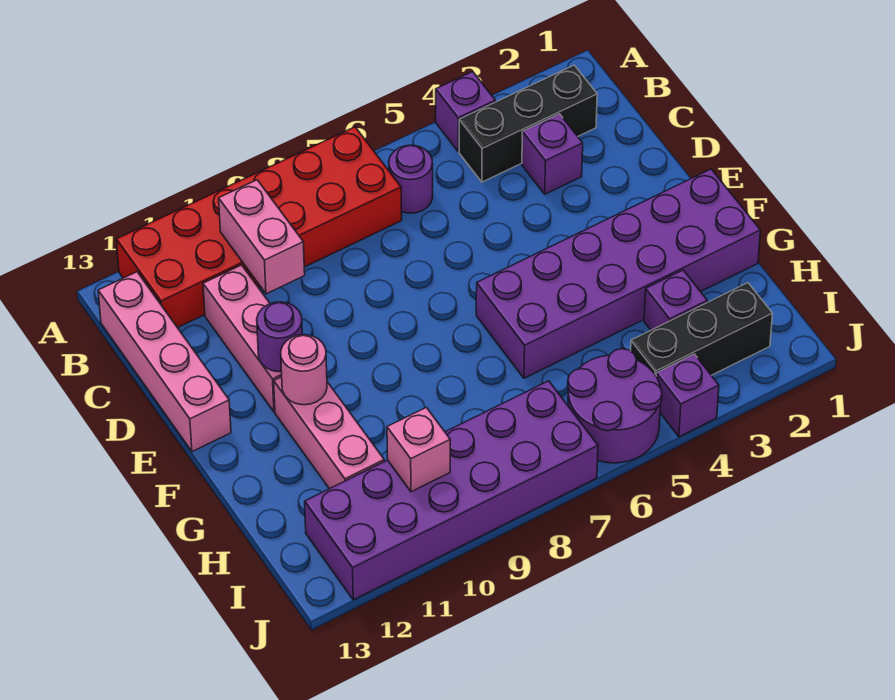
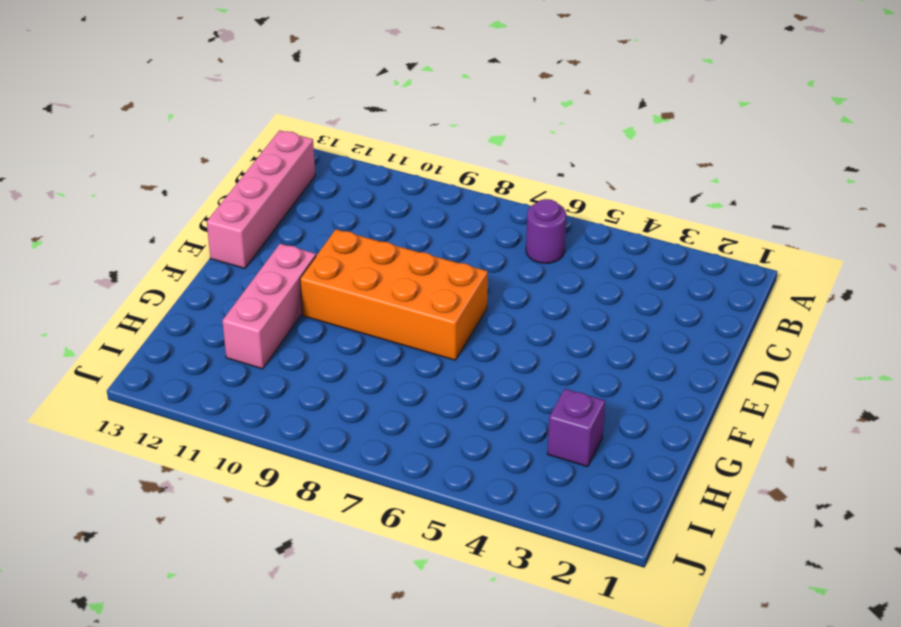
orange brick E7:F10 level 1 -> none
none -> purple brick A4 level 1
none -> red brick A7:B12 level 1
none -> black brick B2:B4 level 1

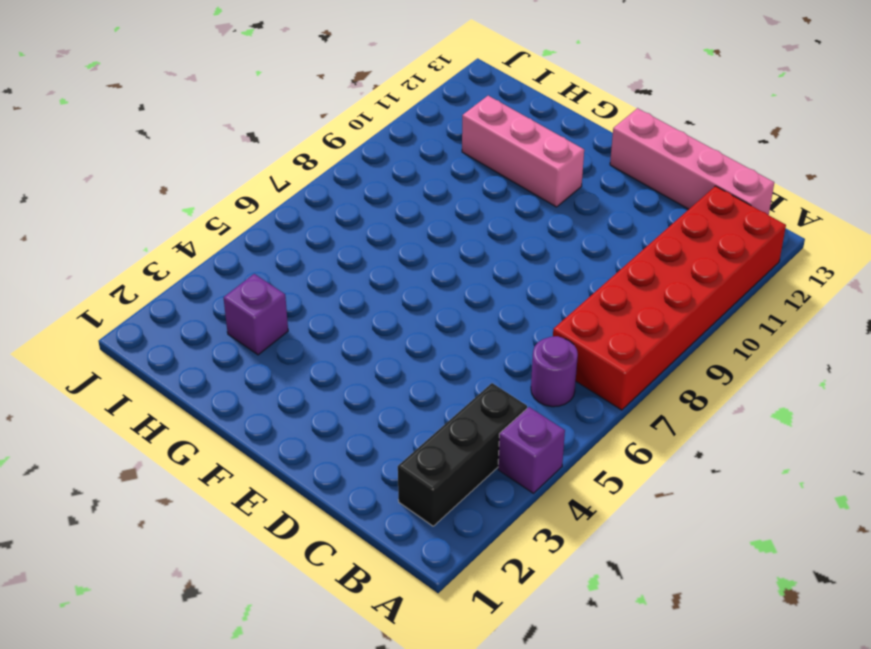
none -> purple brick C3 level 1
none -> pink brick C11:E11 level 1
none -> purple brick F1:G6 level 1

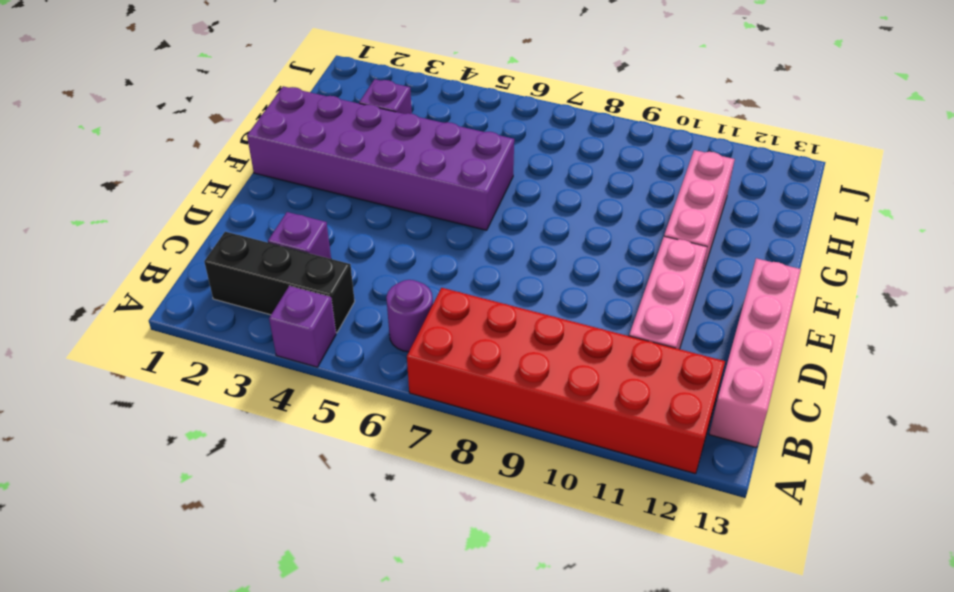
none -> black brick I2:I4 level 1
none -> purple round brick I5:J6 level 1
none -> purple brick I7:J12 level 1

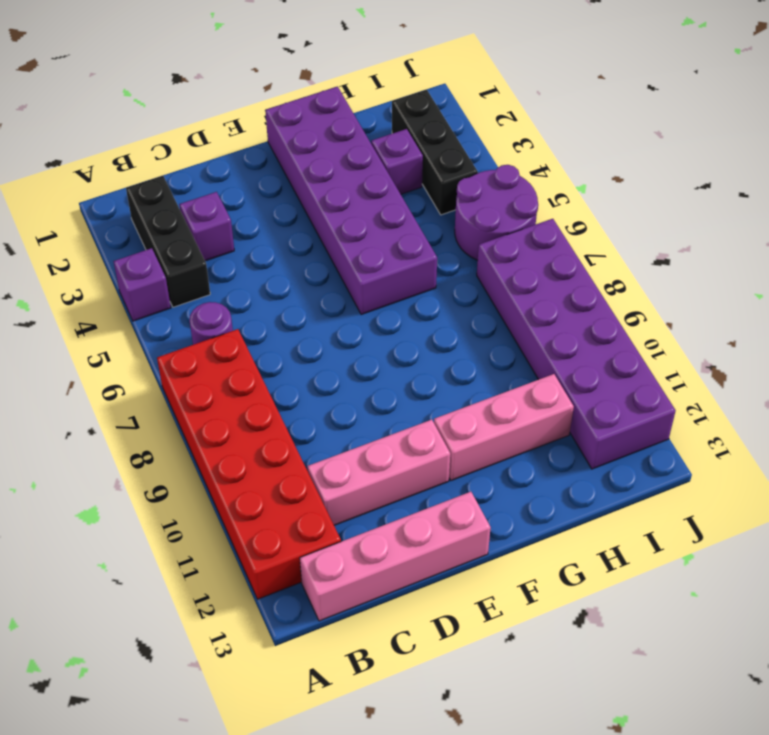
none -> purple brick J4 level 1
none -> pink brick B10:C10 level 2
none -> purple round brick E11 level 2

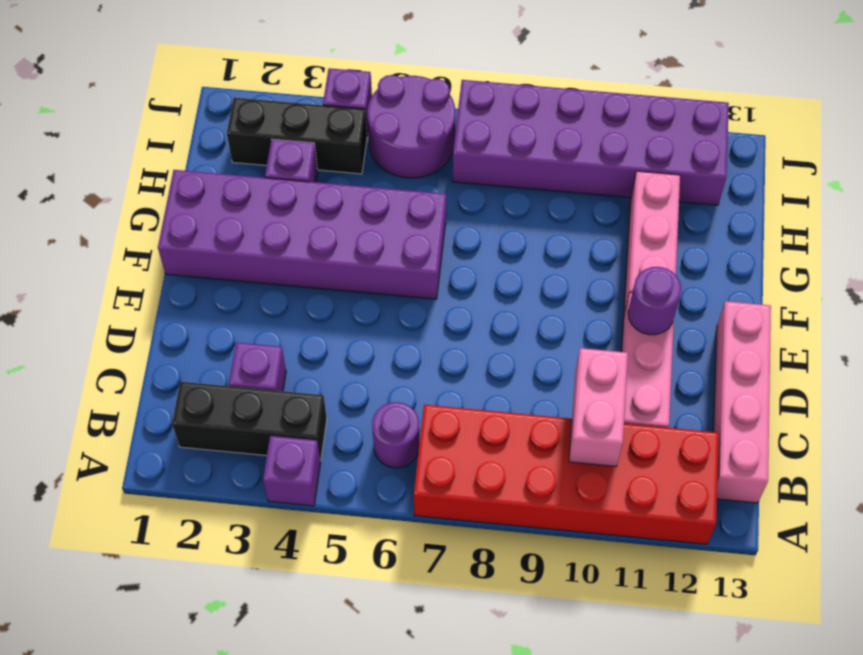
none -> pink round brick F11 level 2
none -> pink brick I10 level 2

